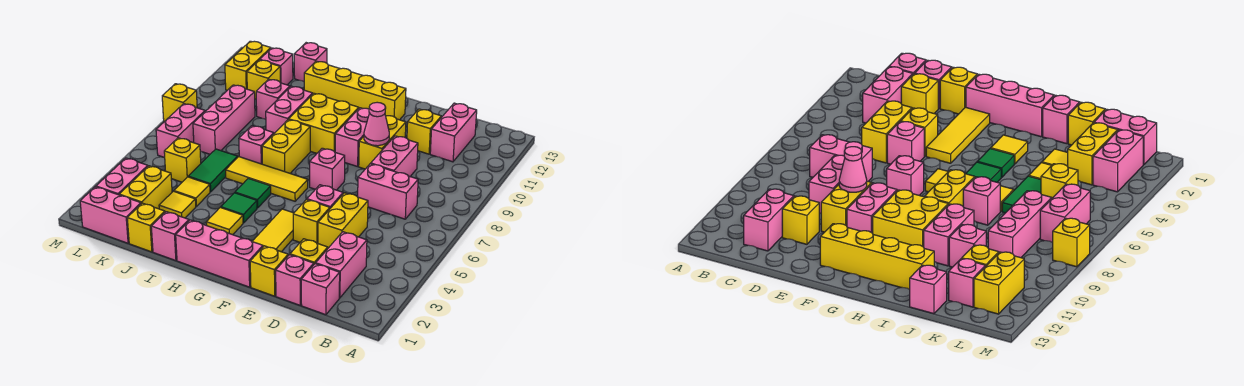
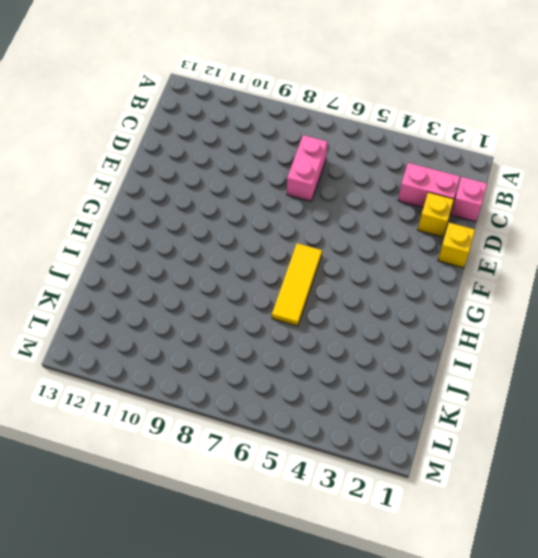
none -> pink brick C11:C12 level 1
none -> pink brick D1 level 1
none -> yellow brick D4:D5 level 1
none -> pink brick D8:D9 level 1

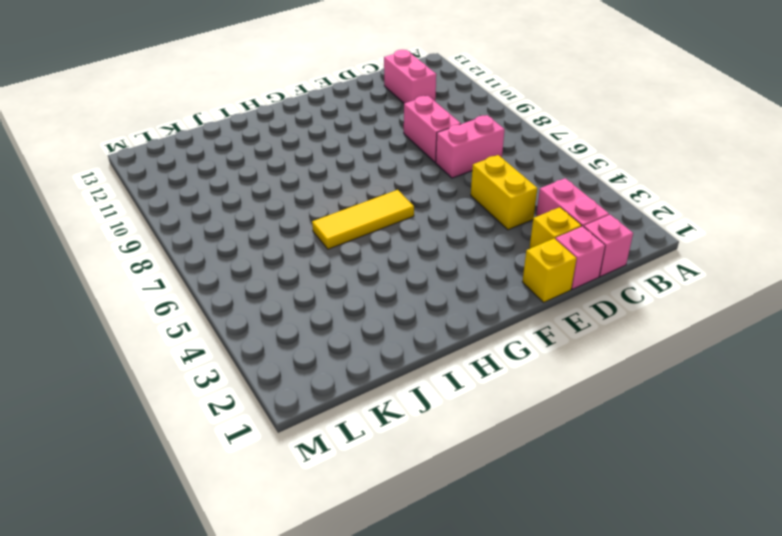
none -> yellow brick D11 level 1
none -> yellow brick E4 level 1
none -> pink brick E5 level 1
none -> yellow brick E9:E10 level 1

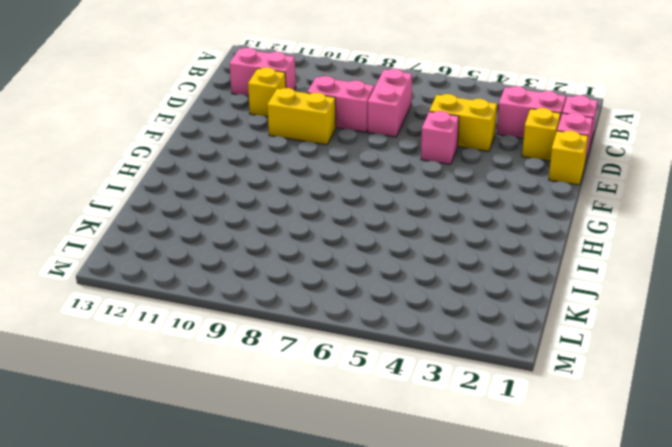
none -> yellow brick E4 level 1
none -> pink brick F1:H1 level 1
none -> yellow tile F2:F4 level 1
none -> pink brick F7 level 1

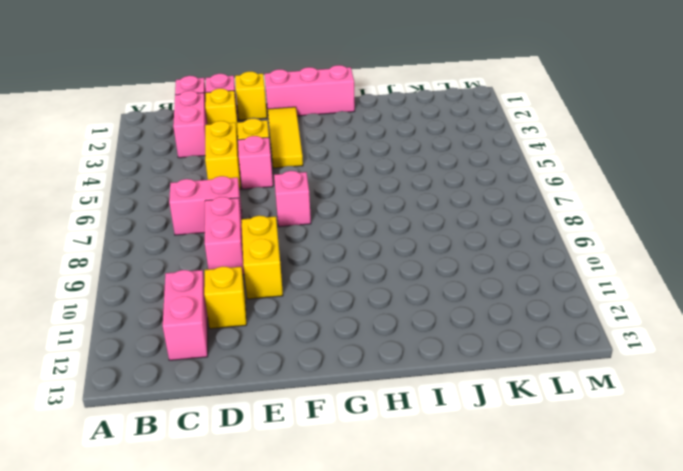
none -> pink brick F9:F10 level 1
none -> yellow brick F12:I12 level 1
none -> yellow tile G6:I6 level 1
none -> yellow brick G9:H10 level 1

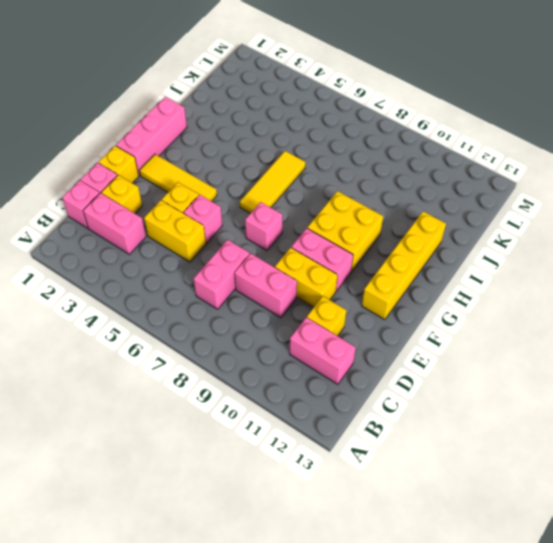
none -> yellow tile H3 level 1
none -> green tile H4 level 1
none -> green tile H5 level 1
none -> yellow brick H7:H8 level 1

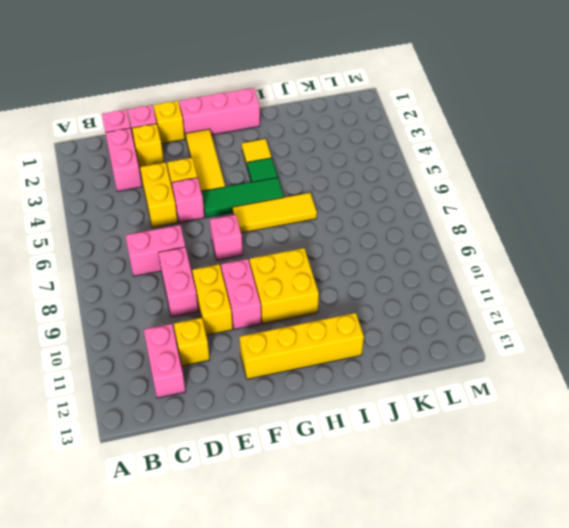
green tile F5:H5 level 1 -> green tile H5 level 1
none -> yellow brick H7:H8 level 1
none -> pink brick I1 level 1
none -> pink brick I7 level 1
none -> pink brick I9:I10 level 1

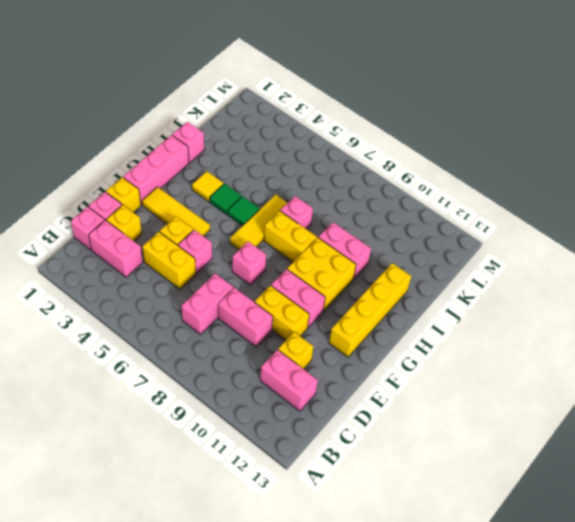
none -> yellow brick J1 level 1
none -> yellow tile J3 level 1
none -> yellow tile J4 level 1
none -> green tile J5:J6 level 1

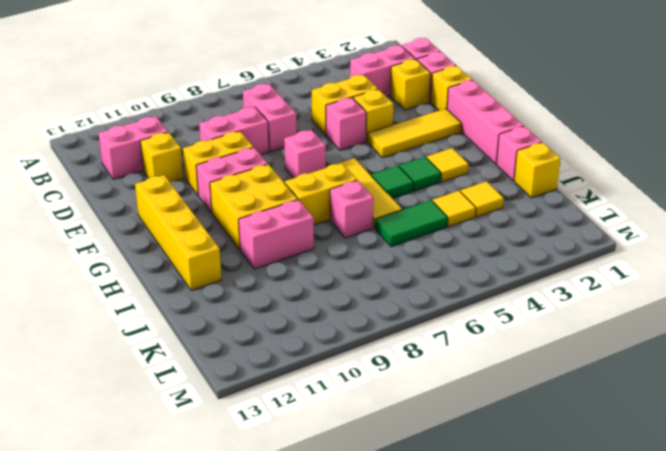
none -> pink brick J10 level 1
none -> pink brick J13 level 1
none -> pink brick K1:L1 level 1
none -> yellow brick K2:K3 level 1

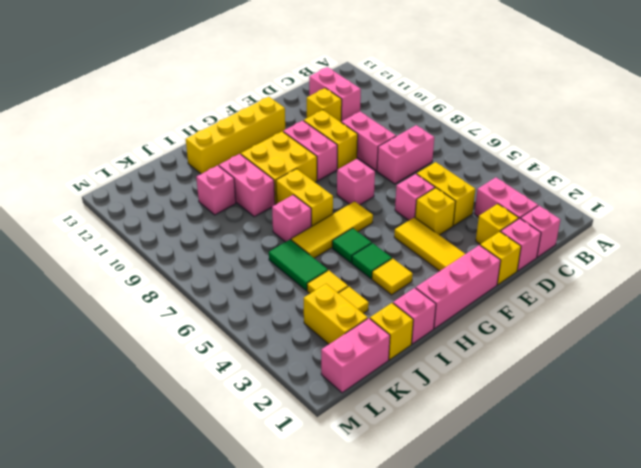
none -> pink brick J13 level 1
none -> yellow brick K5 level 1
none -> pink brick K7:K9 level 1
none -> yellow brick K11 level 1

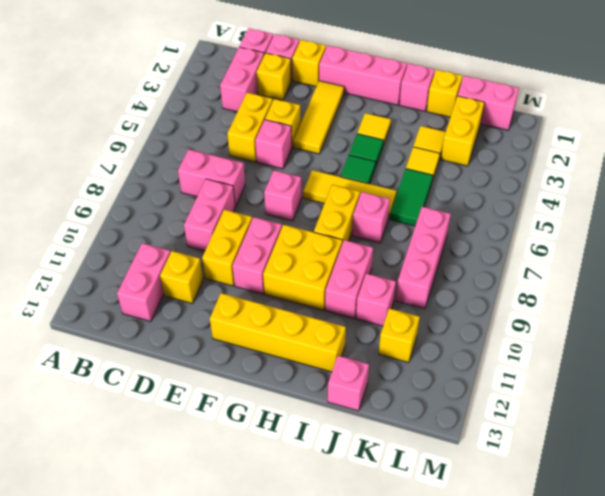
none -> yellow brick K5 level 1
none -> pink brick K12 level 1
none -> pink brick L2:L3 level 1
none -> pink brick L6:L7 level 1

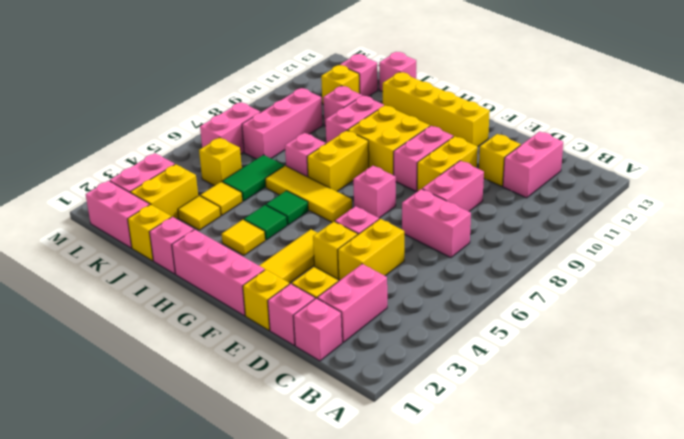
none -> yellow brick L11:L12 level 1
none -> yellow brick M8 level 1
none -> pink cone E9 level 2

